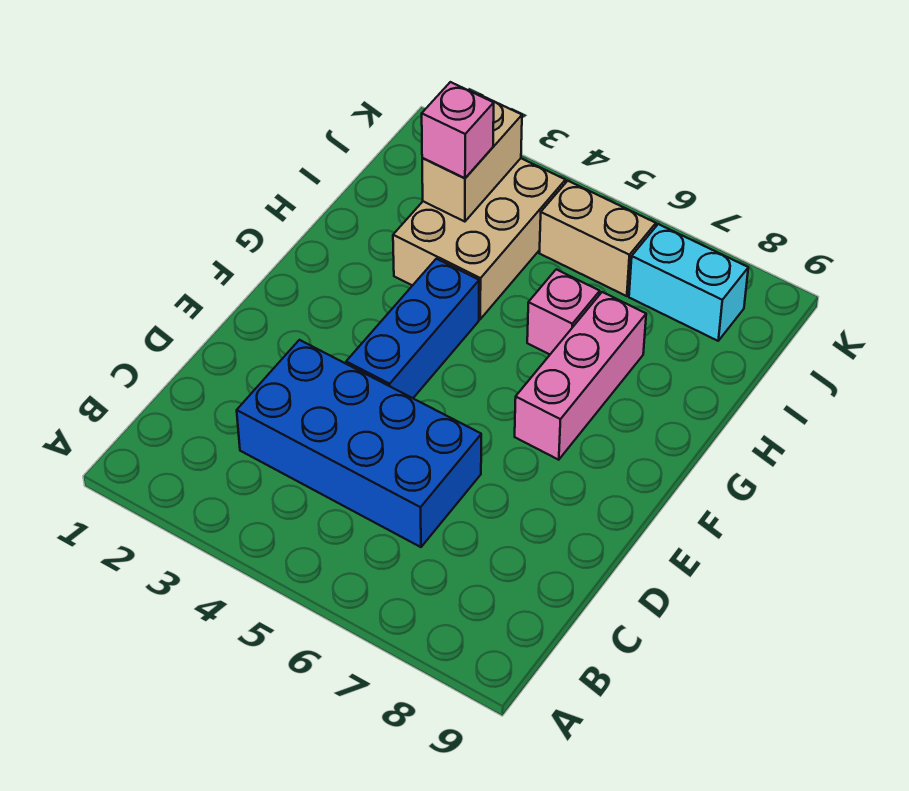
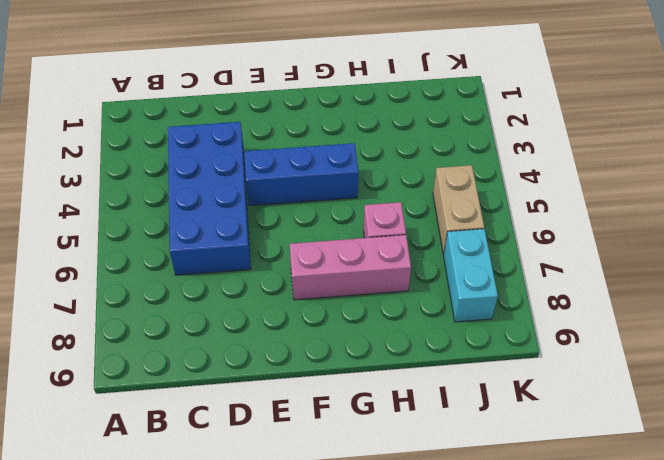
none -> tan brick H3:J4 level 1
none -> tan brick I3:J3 level 2

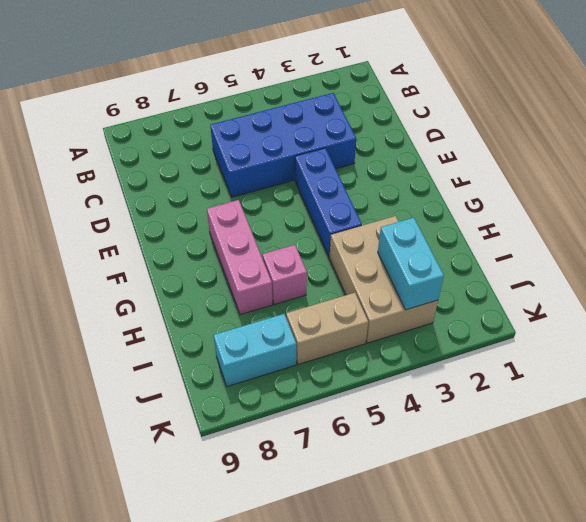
cyan brick I3:J3 level 2 -> tan brick I3:J3 level 2
none -> pink brick I3 level 3

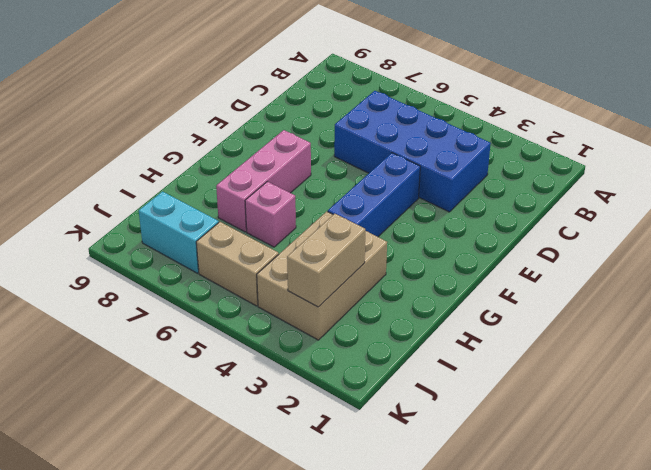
none -> pink brick I3 level 3

